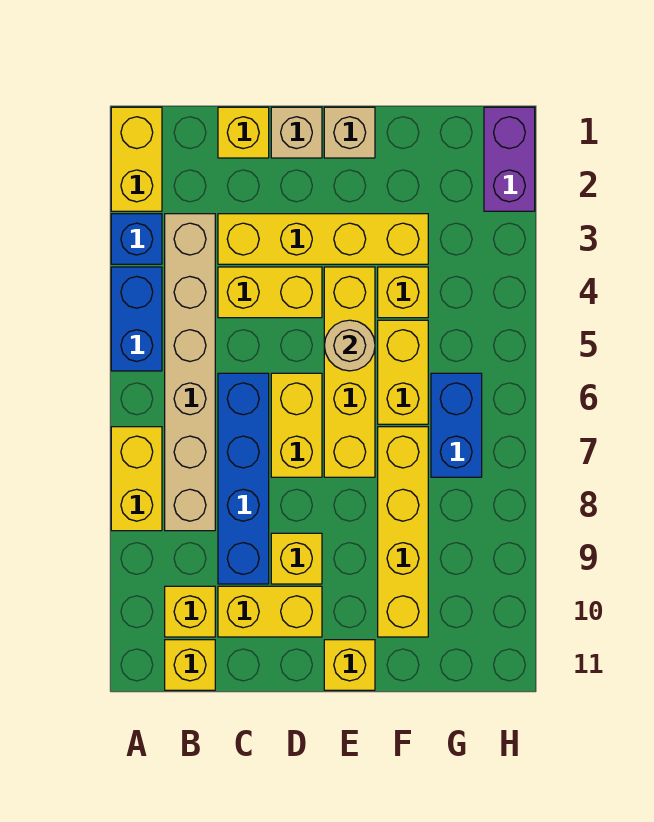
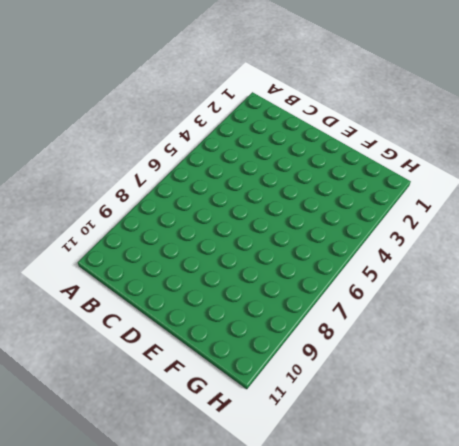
none -> yellow brick A1:A2 level 1
none -> blue brick A3 level 1
none -> blue brick A4:A5 level 1

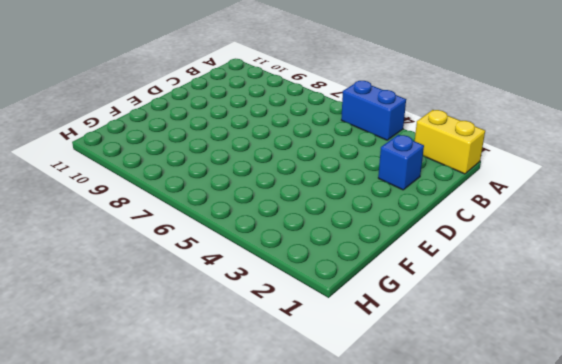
blue brick C2 level 1 -> blue brick A3 level 1
none -> yellow brick A7:A8 level 1
none -> tan brick B3:B8 level 1
none -> yellow brick B10 level 1

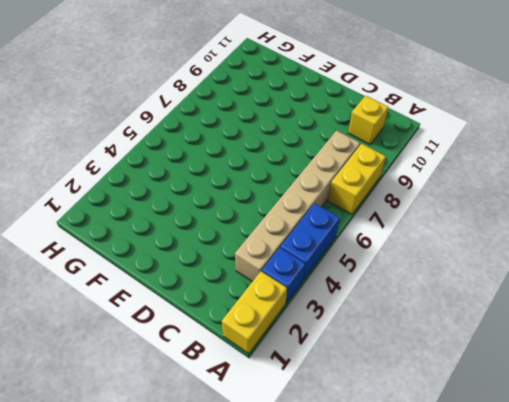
none -> yellow brick B11 level 1
none -> yellow brick C1 level 1
none -> yellow brick C3:F3 level 1

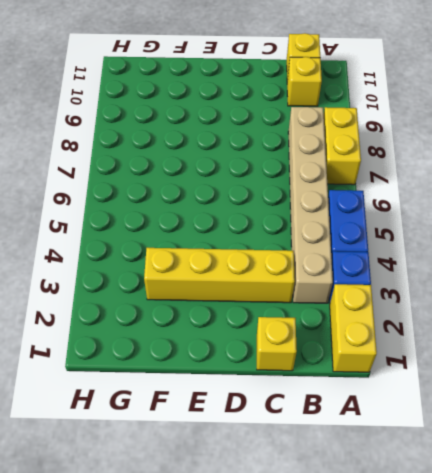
none -> yellow brick C4:D4 level 1
none -> blue brick C6:C9 level 1
none -> yellow brick C10:D10 level 1

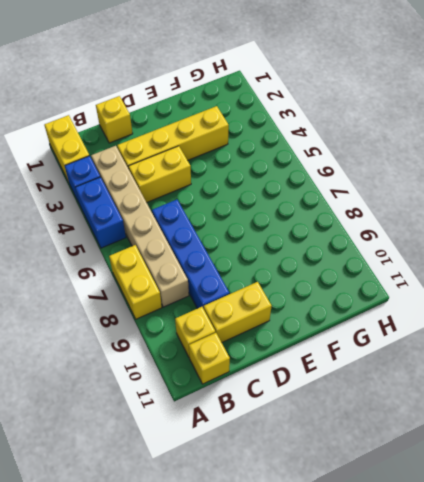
none -> tan brick D1 level 1
none -> yellow brick D6:D7 level 1
none -> yellow brick D9 level 1

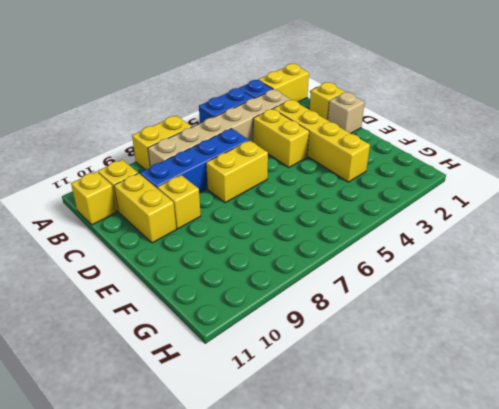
none -> tan brick E1 level 1
none -> yellow brick E4:E7 level 1
none -> yellow brick E11 level 1

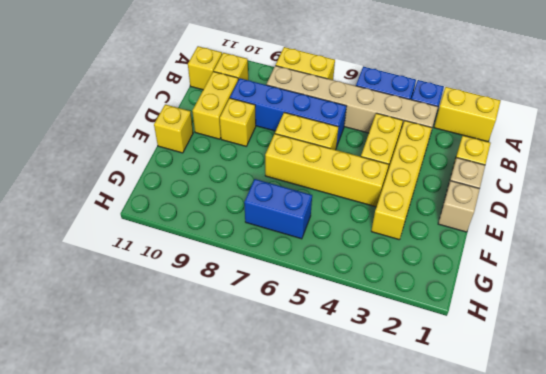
none -> yellow brick F4 level 1
none -> yellow brick F5:F6 level 1
none -> yellow brick F7:F10 level 1

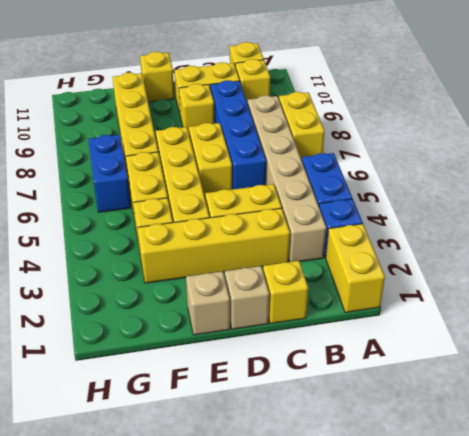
none -> purple brick H1:H2 level 1
none -> tan round brick E5 level 2

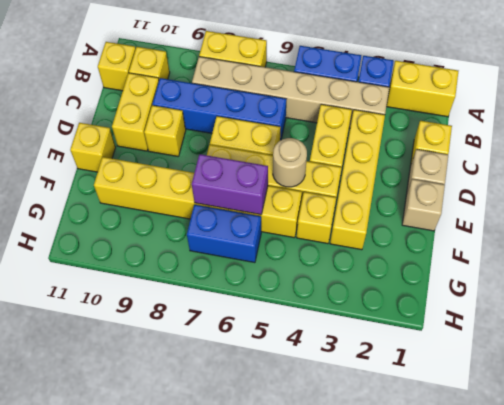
purple brick F6:F7 level 2 -> purple brick H1:H2 level 1

